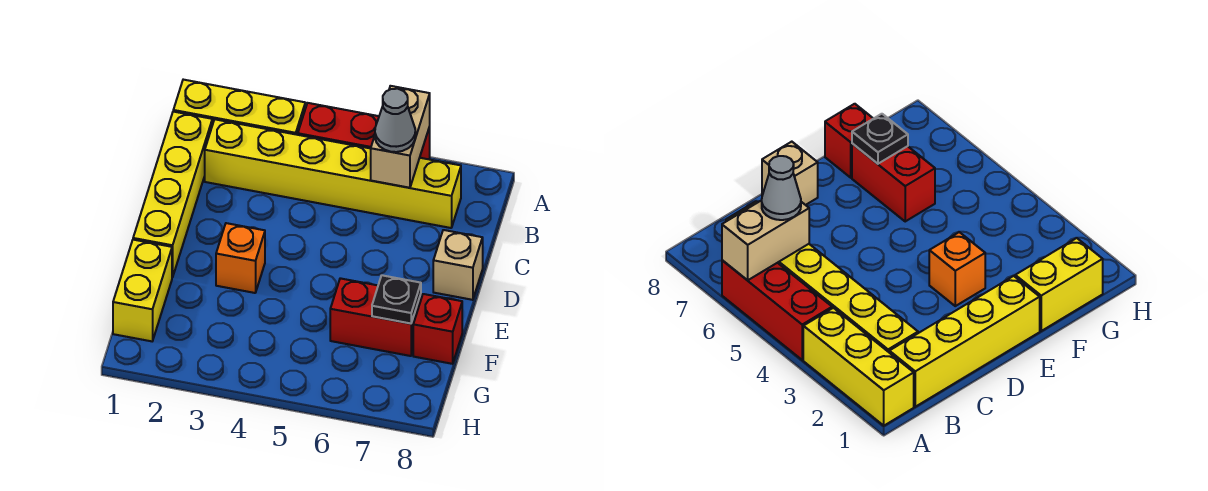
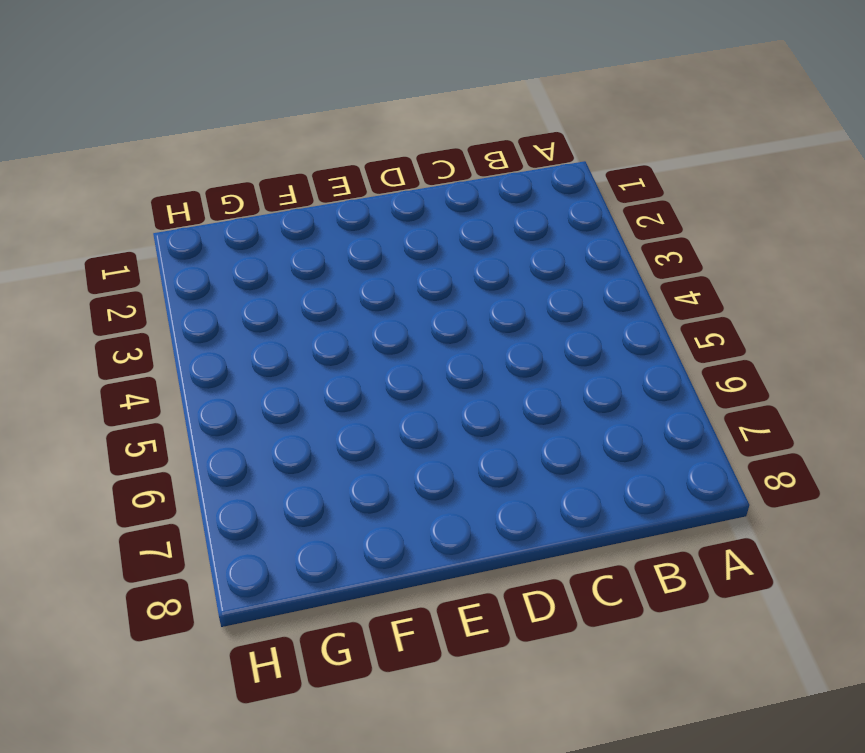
none -> yellow brick A1:A3 level 1
none -> red brick A4:A6 level 1
none -> yellow brick B1:E1 level 1

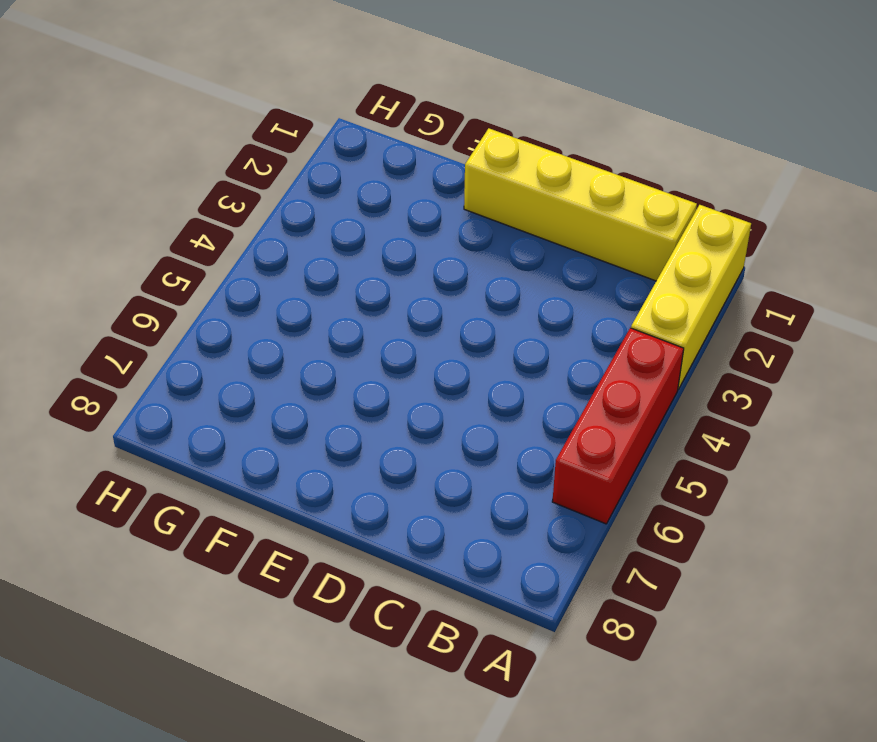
none -> yellow brick B2:B7 level 1
none -> tan brick D8 level 1
none -> orange brick E3 level 1

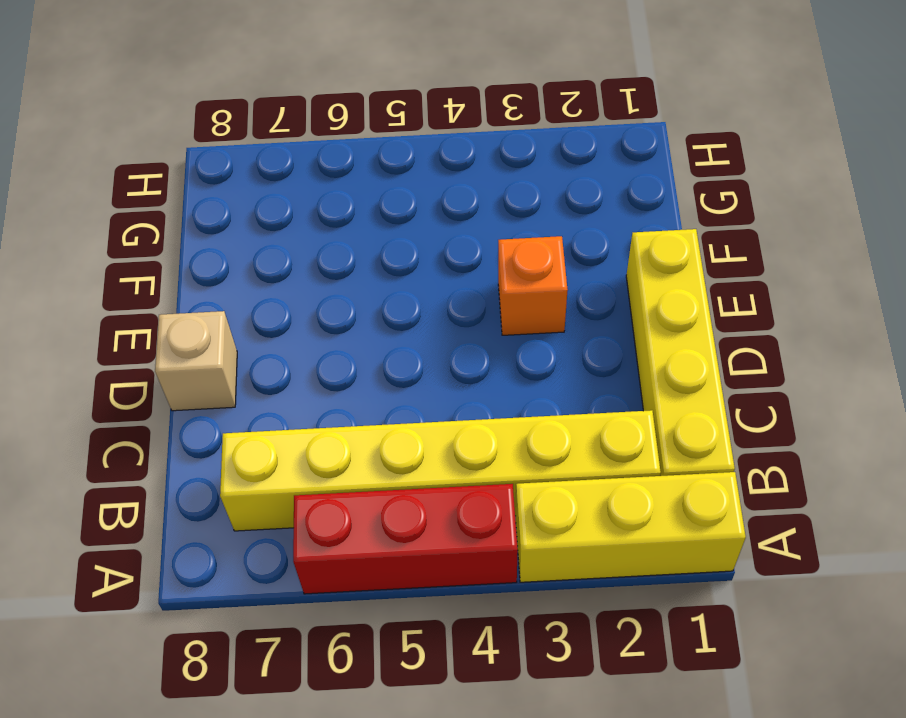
none -> yellow brick F1:G1 level 1
none -> red brick F6:F7 level 1
none -> red brick F8 level 1

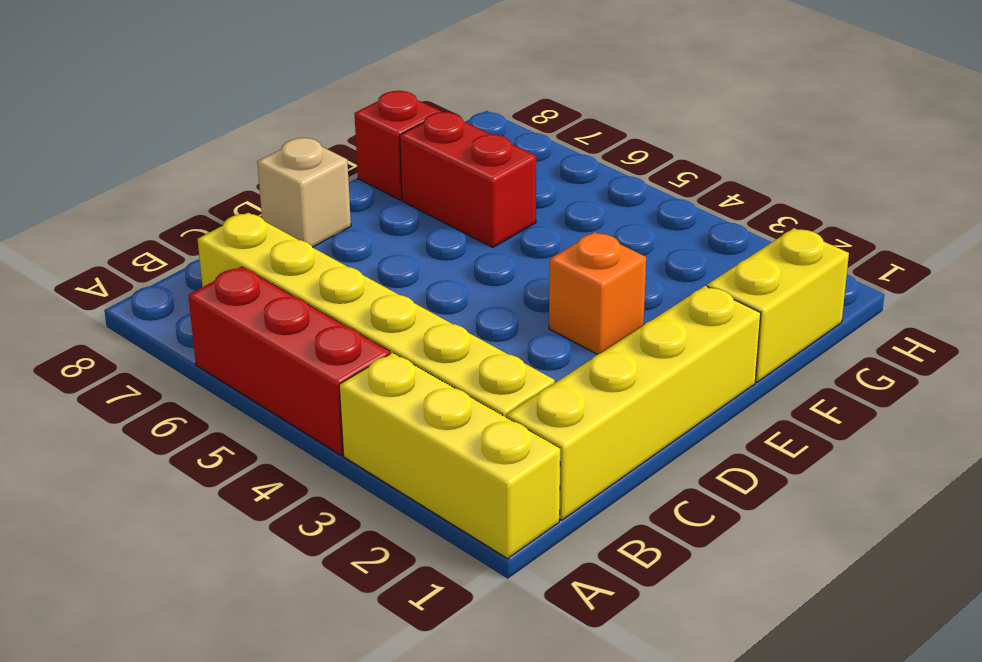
none -> tan brick A6:B6 level 2
none -> black plate F7 level 2
none -> grey cone B6 level 3

